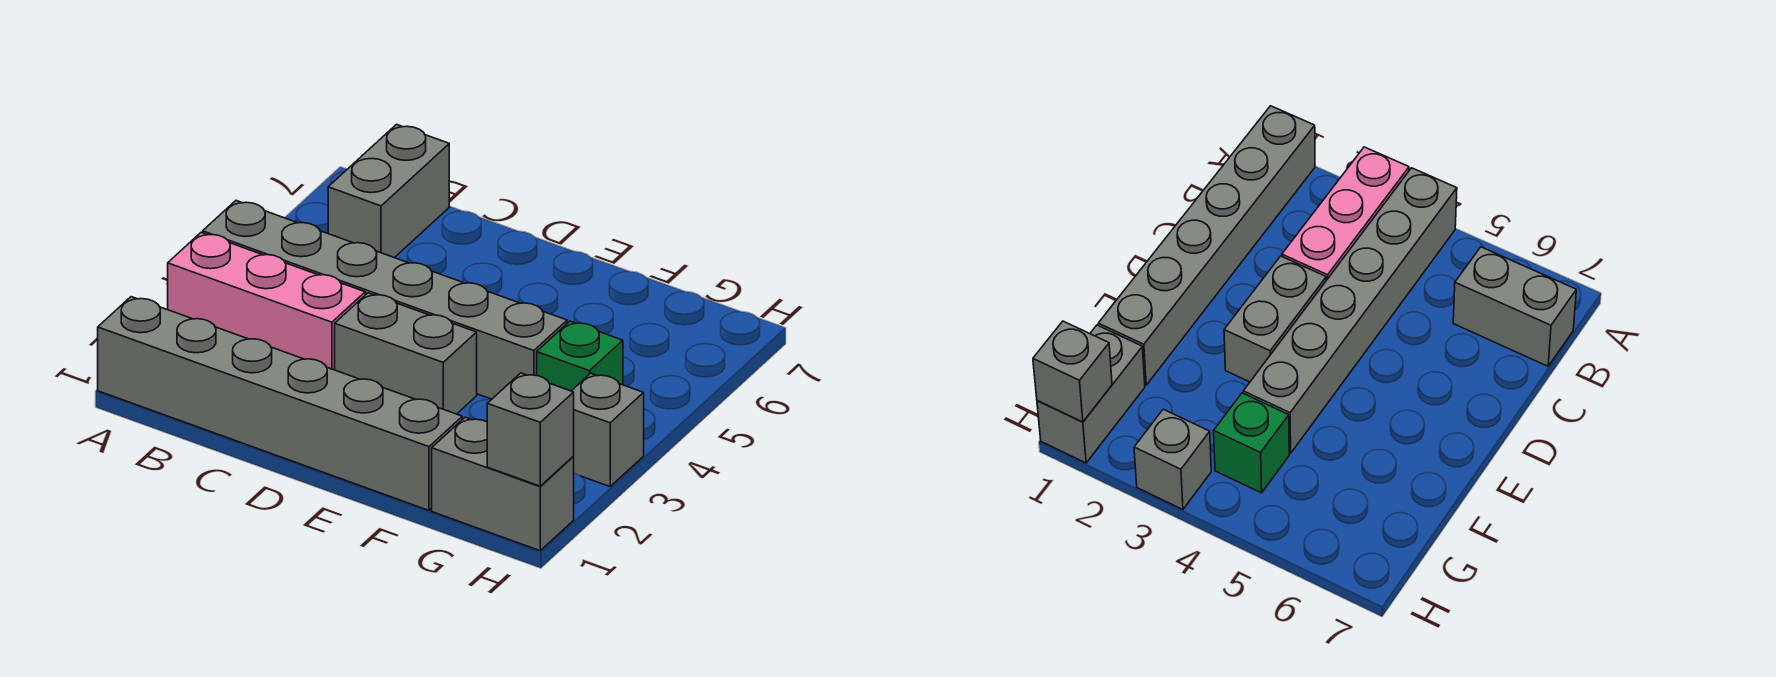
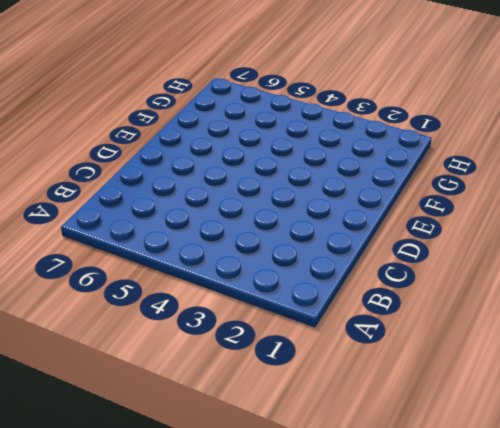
none -> grey brick A1:F1 level 1
none -> pink brick A3:C3 level 1

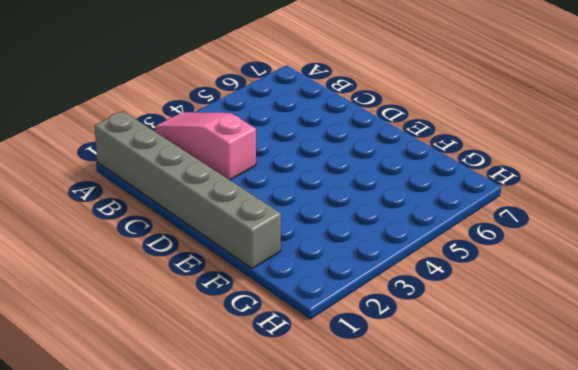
pink slope A3:C3 level 1 top C -> pink brick A3:C3 level 1
none -> grey brick A4:F4 level 1
none -> grey brick B6:B7 level 1

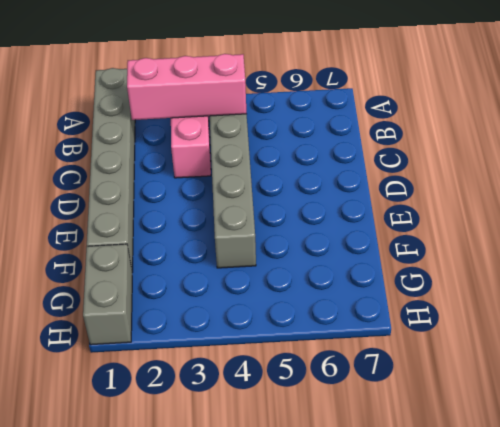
pink brick B2:B4 level 2 -> none
none -> grey brick B6:B7 level 1
none -> grey brick D3:E3 level 1

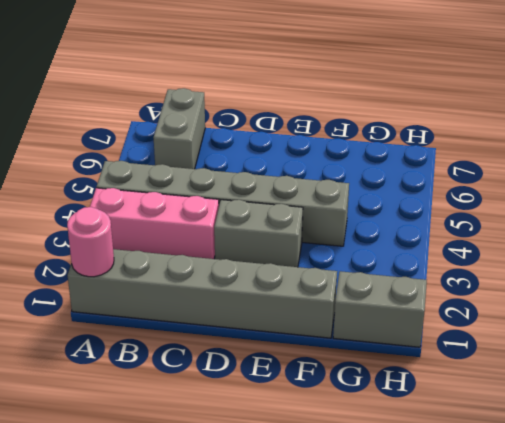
pink round brick A1 level 2 -> none
none -> green brick G4 level 1
none -> grey brick H3 level 1

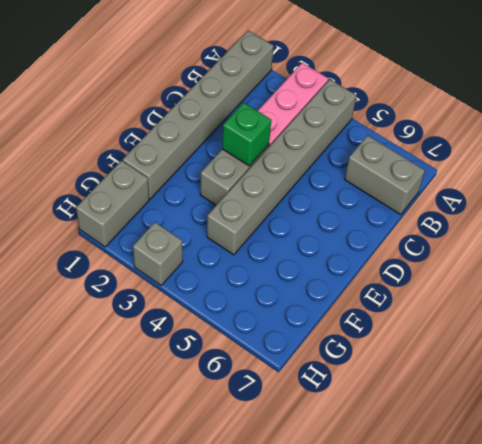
green brick D3 level 2 -> green brick G4 level 1
none -> grey brick H1 level 2

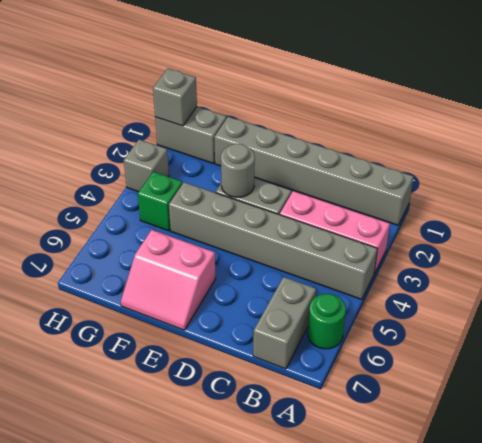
green round brick A6 level 1 -> none
grey round brick E3 level 2 -> none
pink slope E6:F7 level 1 top 6 -> none

